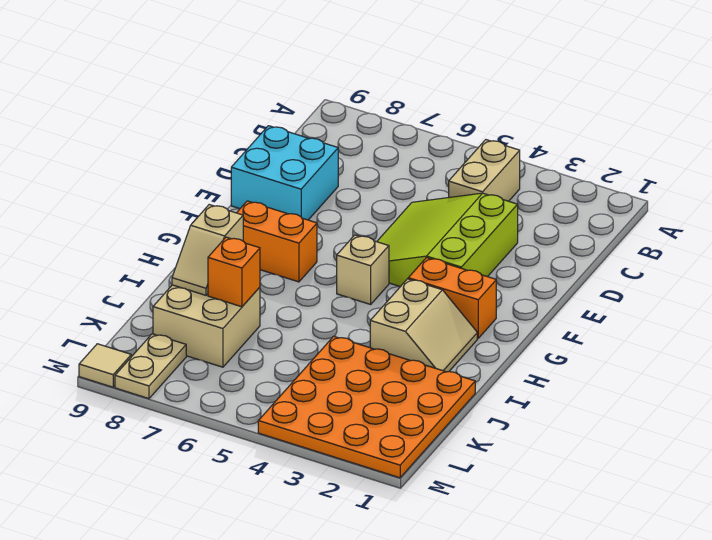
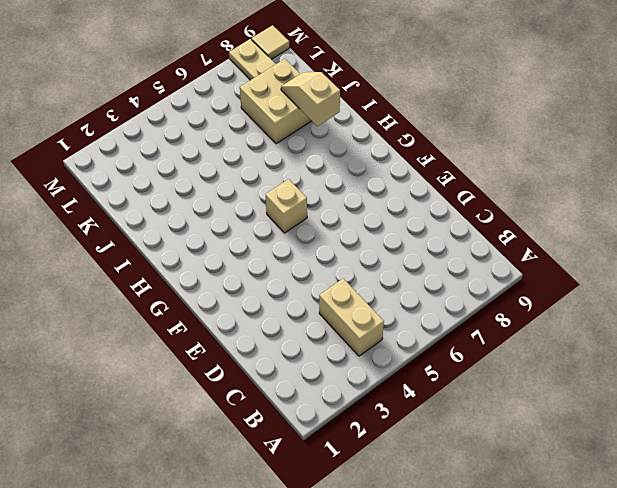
none -> lime slope D3:F5 level 1 top 3
none -> cyan brick D8:E9 level 1
none -> orange brick G2:G3 level 1

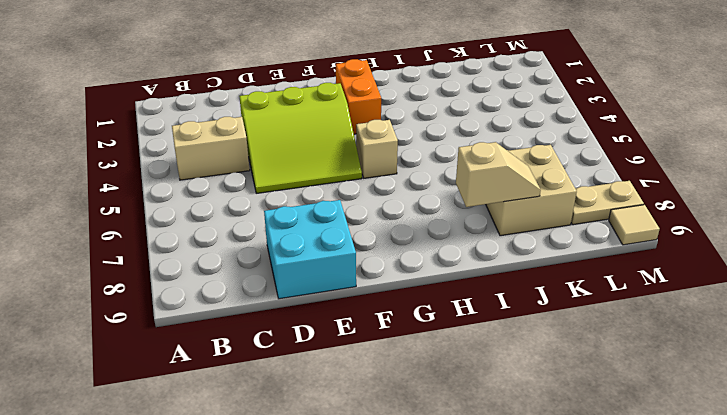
none -> orange brick G7:G8 level 1
none -> tan slope H2:I3 level 1 top 3
none -> orange plate J1:M4 level 1

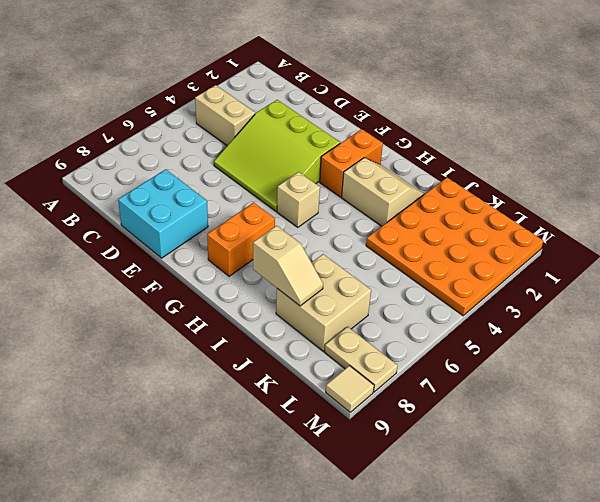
none -> orange brick J7 level 2

